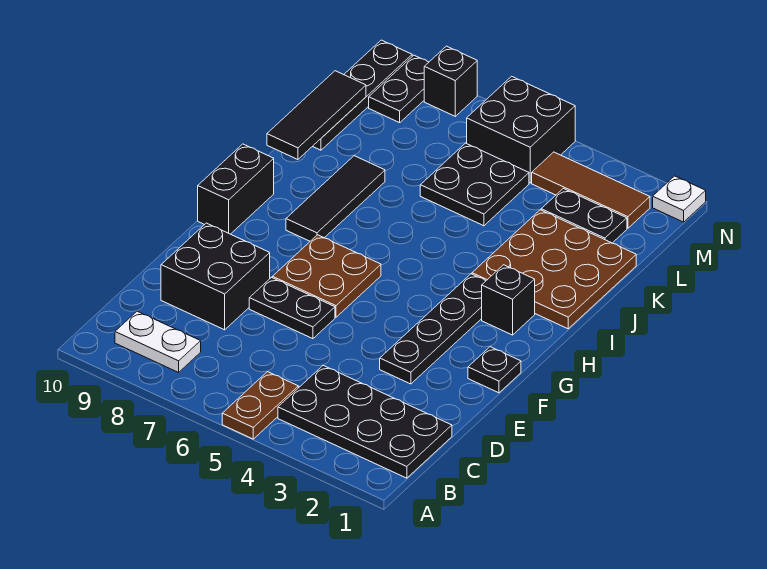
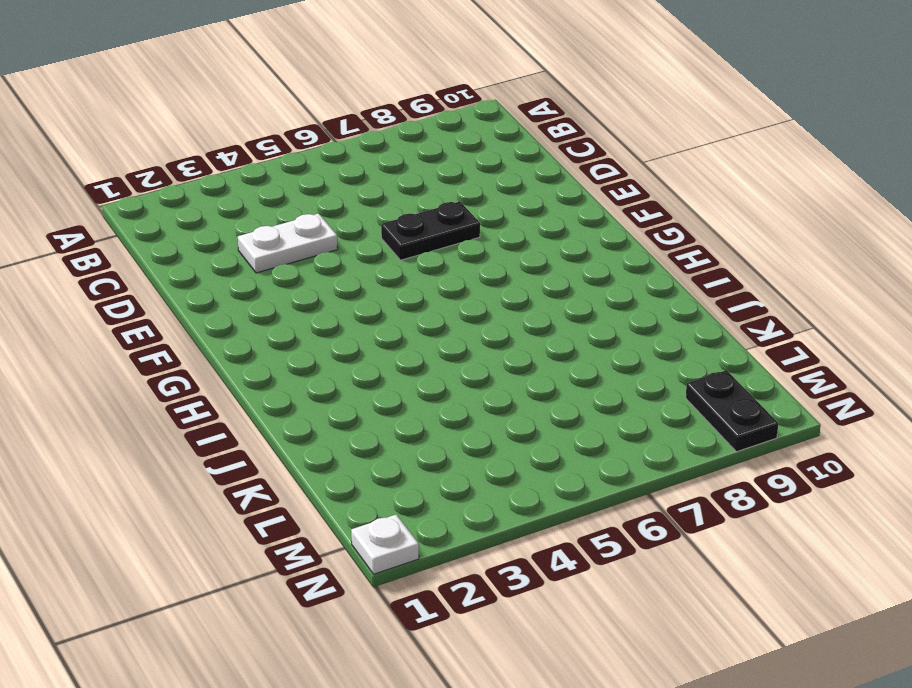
white plate D3:D4 level 1 -> white plate B8:B9 level 1
none -> brown plate A5:B5 level 1
none -> black plate B1:C4 level 1
none -> black brick D8:E9 level 1

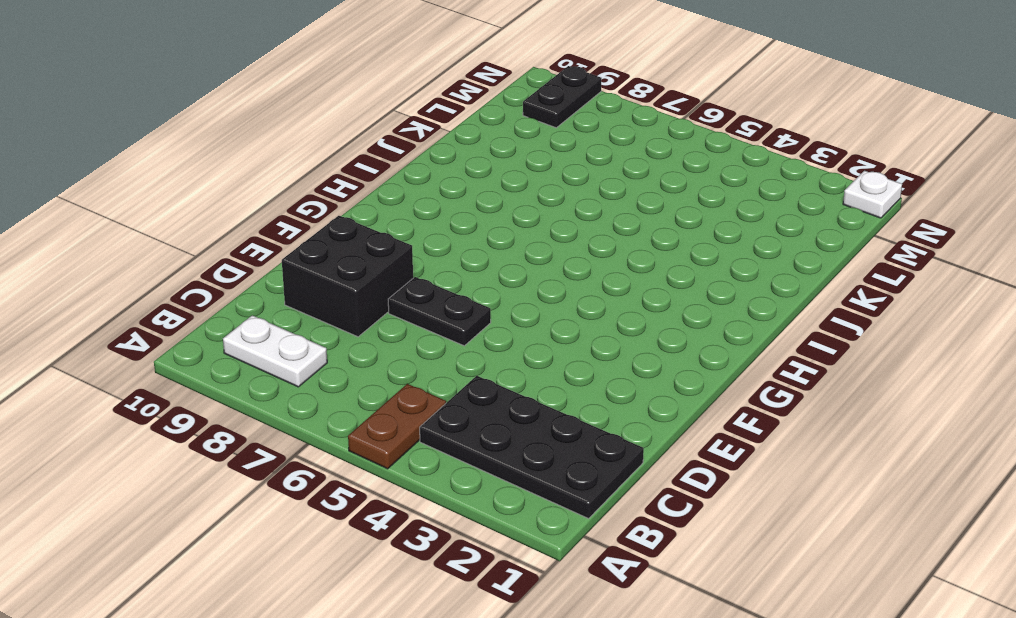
none -> black plate E3:H3 level 1
none -> black plate F1 level 1
none -> brown plate F6:G7 level 1

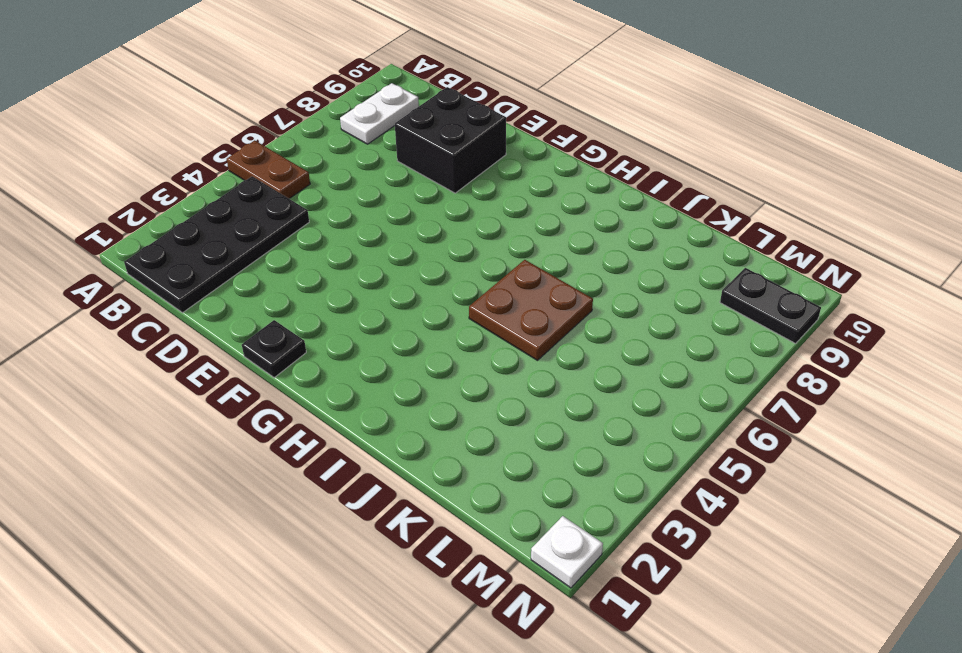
brown plate I5:J6 level 1 -> brown plate F6:G7 level 1
none -> black plate E3:H3 level 1
none -> black plate E6:E7 level 1
none -> black brick G10:H10 level 1

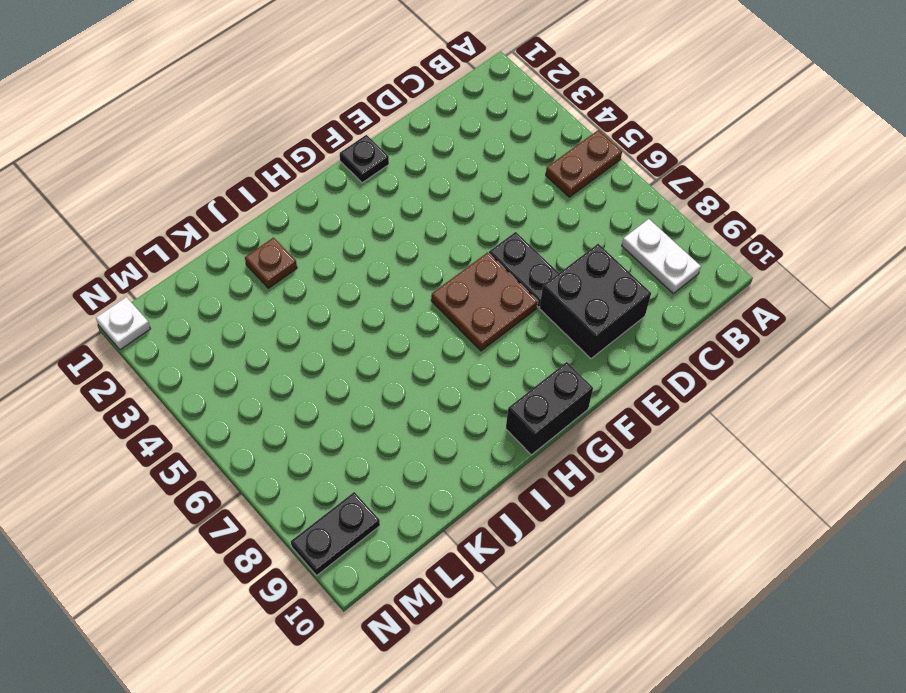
brown plate J2 level 1 -> brown plate I1:K3 level 1
none -> black plate B1:C4 level 1
none -> black plate E3:H3 level 1
none -> black brick H2 level 1

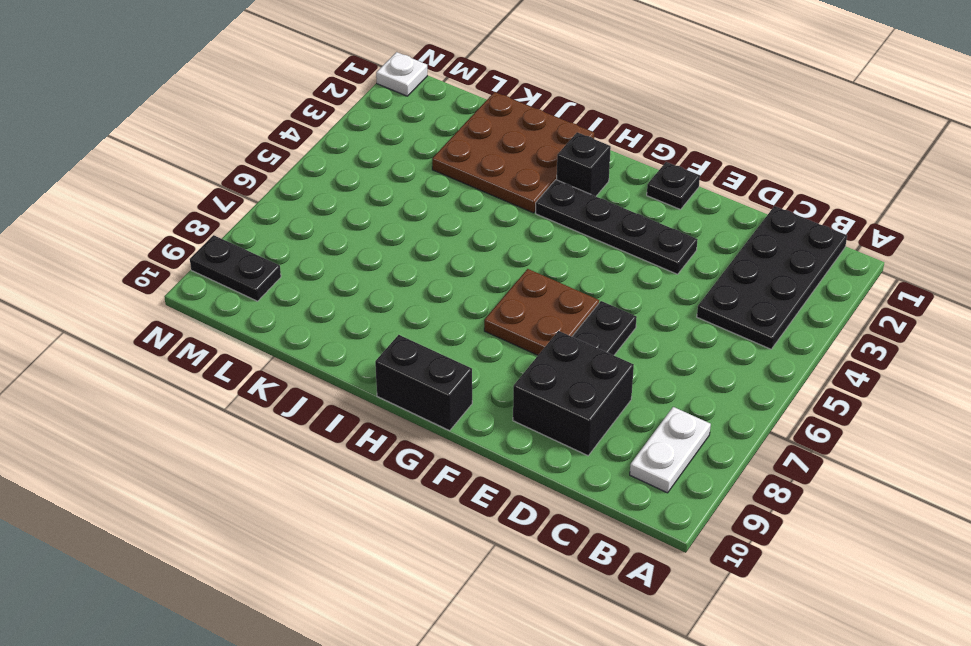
none -> brown plate A5:B5 level 1
none -> black tile H8:J8 level 1
none -> black plate K5:L6 level 1

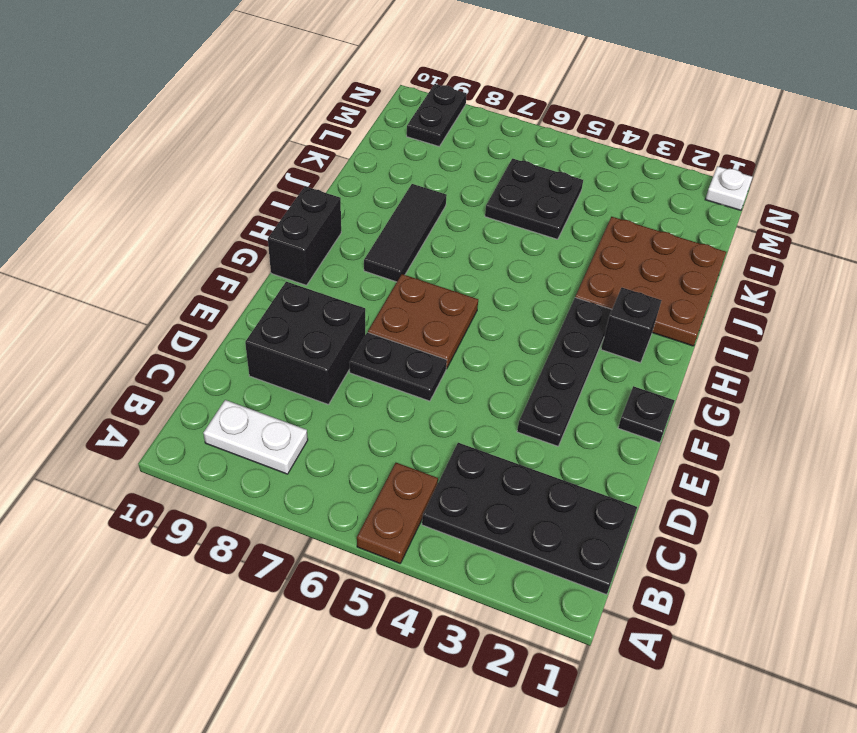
none -> black plate K10:N10 level 1
none -> black plate L2:L3 level 1
none -> brown tile M2:M4 level 1

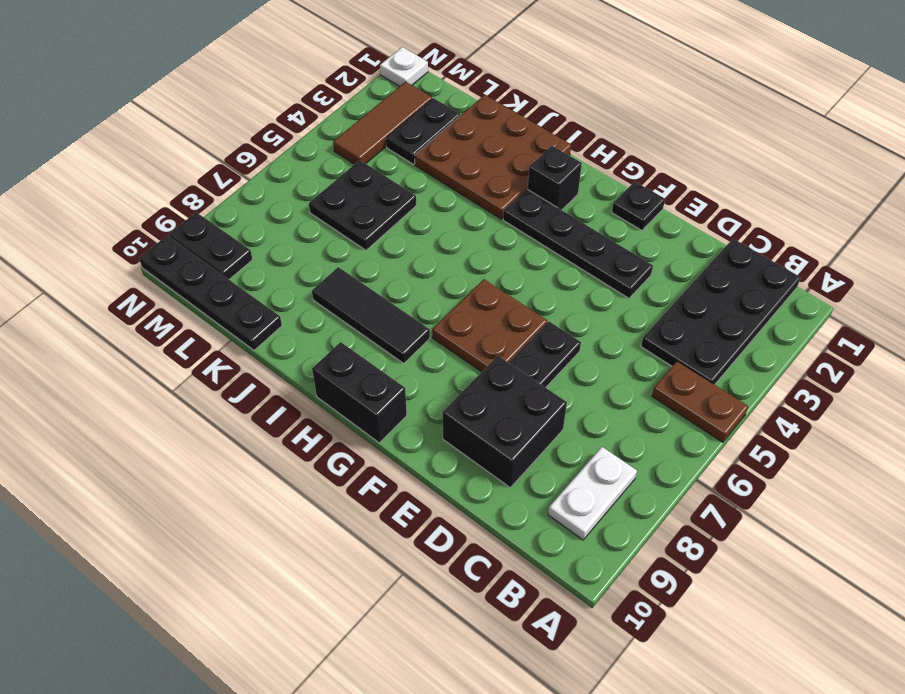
none -> black brick M5:N6 level 1
none -> black brick N8 level 1
none -> black tile J10:L10 level 2

